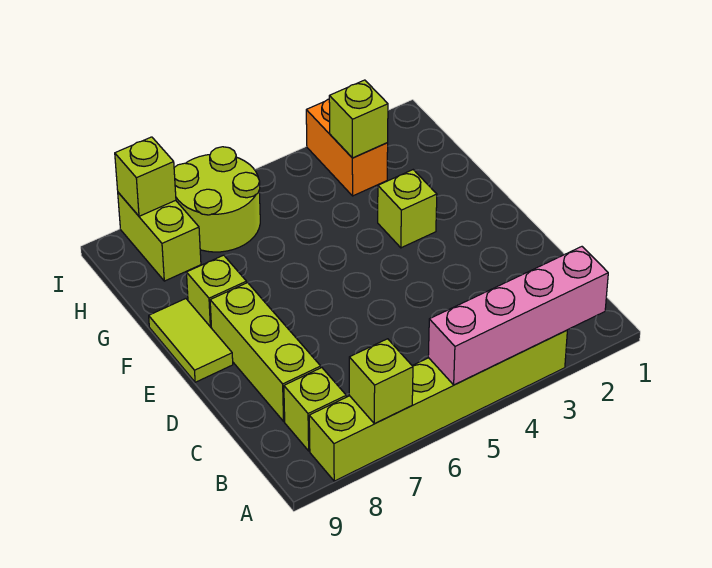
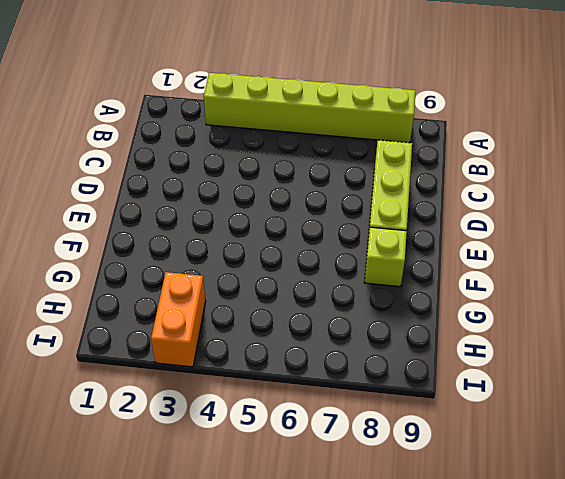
none -> lime brick B8 level 1
none -> lime tile E9:F9 level 1
none -> lime brick F3 level 1

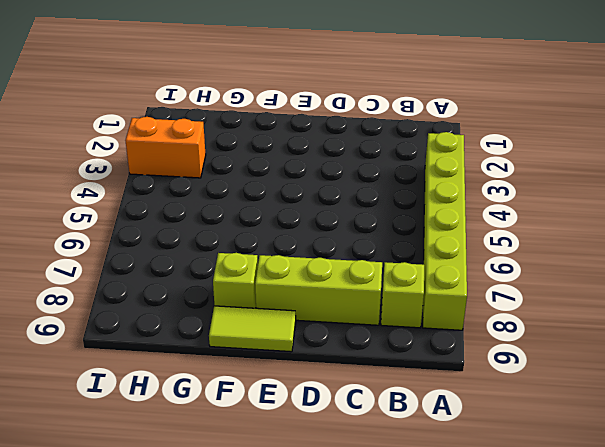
none -> lime brick F3 level 1
none -> lime round brick H6:I7 level 1
none -> lime brick H8:I8 level 1

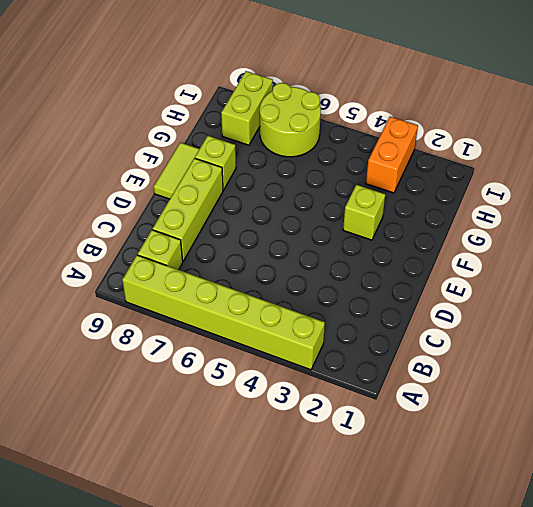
none -> pink brick A2:A5 level 2
none -> lime brick A7 level 2
none -> lime brick H3 level 2

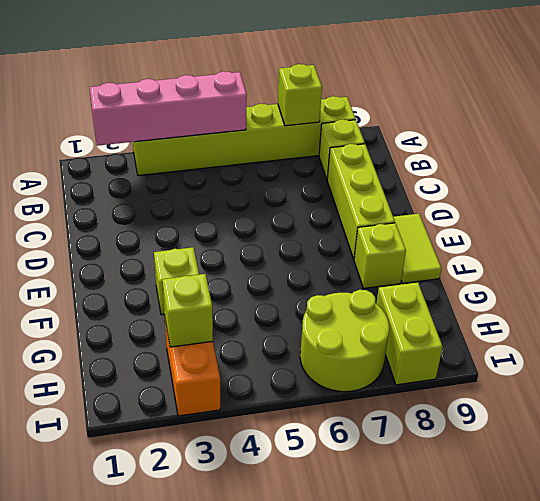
none -> lime brick I8 level 2

